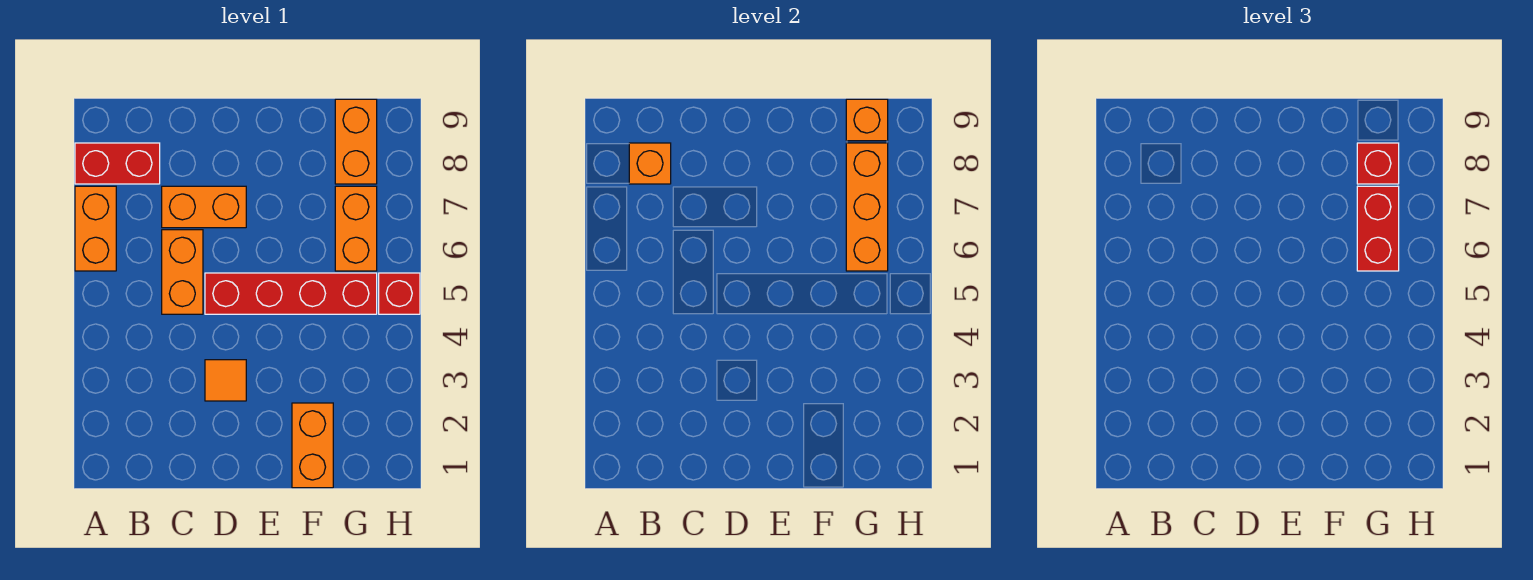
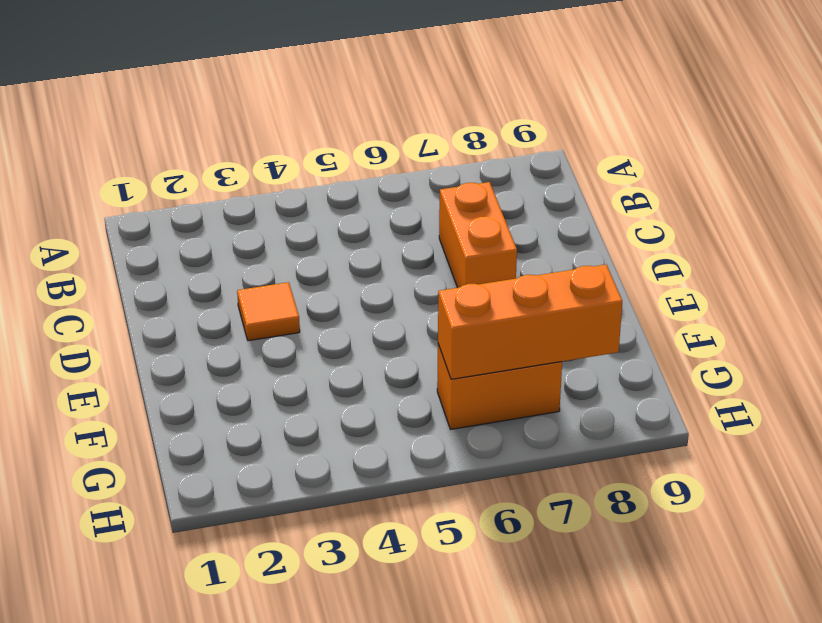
none -> orange brick A6:A7 level 1
none -> red brick A8:B8 level 1
none -> orange brick C5:C6 level 1

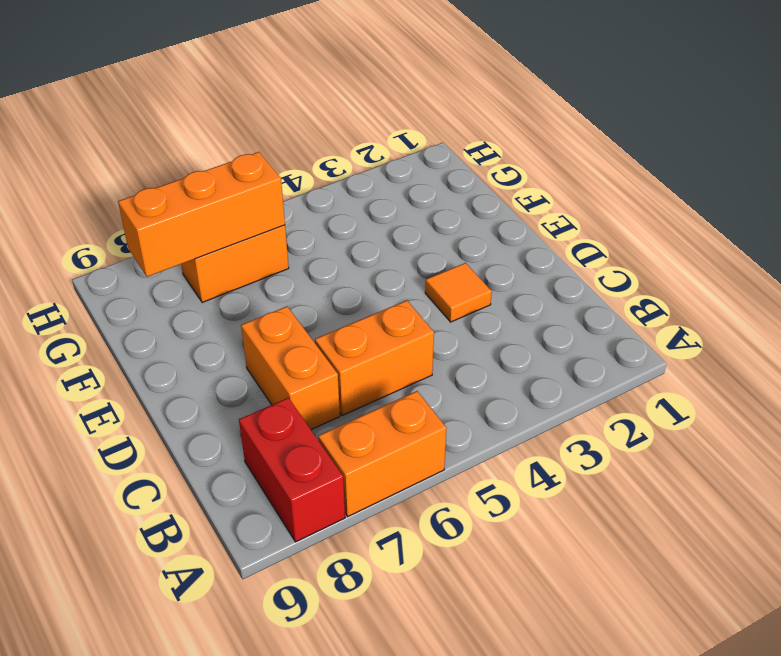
none -> red brick D5:G5 level 1
none -> orange brick F1:F2 level 1
none -> orange brick G8:G9 level 1

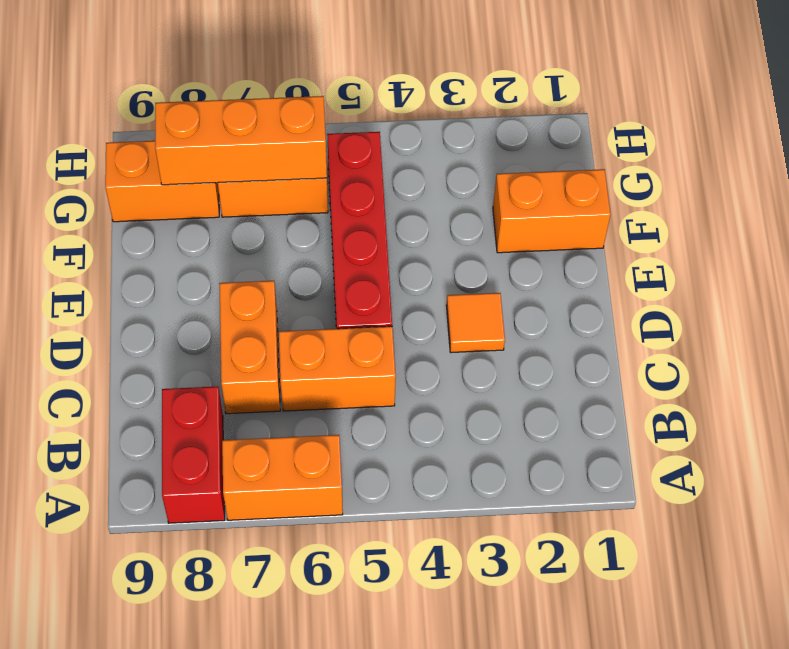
none -> red brick H5 level 1
none -> orange brick B8 level 2
none -> orange brick G9 level 2

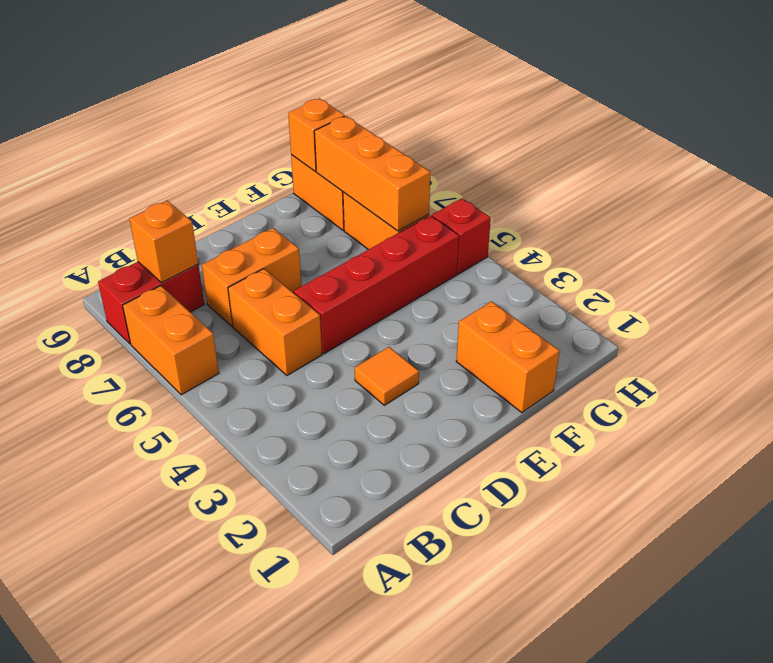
none -> red brick G6:G7 level 3
none -> red brick G8 level 3

